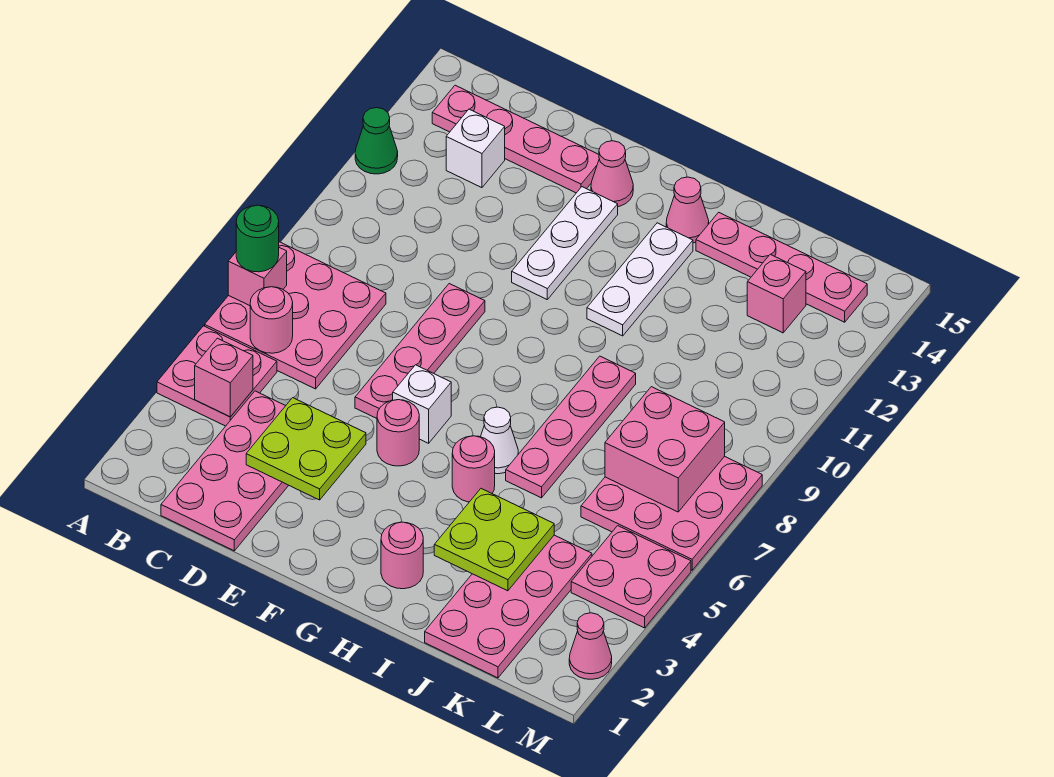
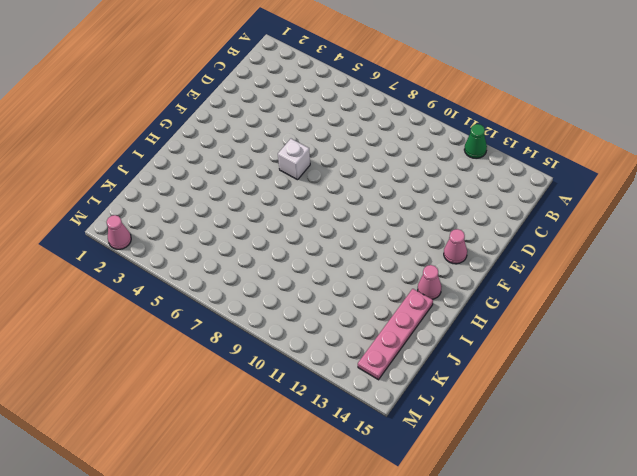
none -> pink plate A4:B5 level 1
none -> pink plate A6:C8 level 1
none -> pink plate B14:E14 level 1
none -> pink plate C1:D4 level 1

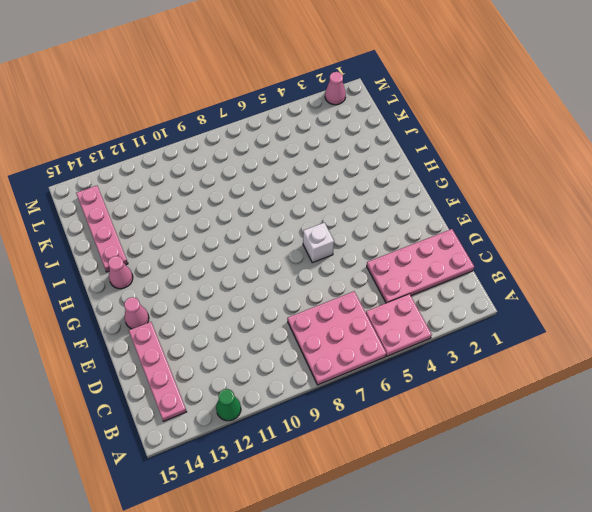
none -> white brick C13 level 1
none -> pink plate E6:E9 level 1
none -> pink round brick F5 level 1
none -> white plate F11:F13 level 1

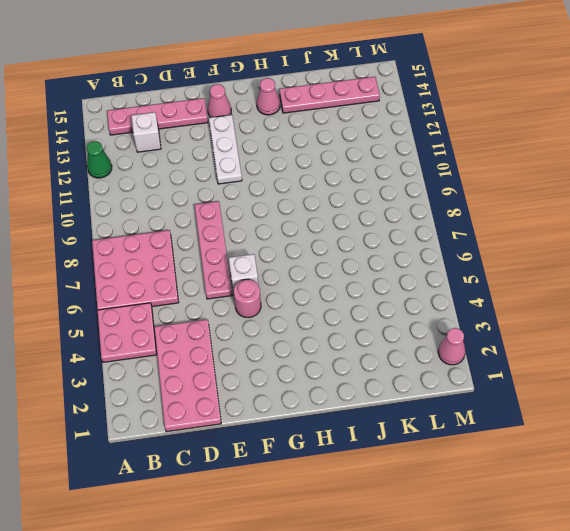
none -> pink round brick H2 level 1
none -> pink round brick H5 level 1
none -> white cone H6 level 1
none -> white plate H11:H13 level 1

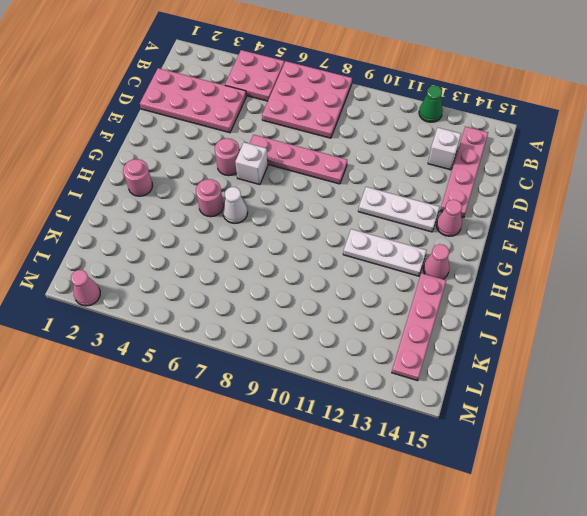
none -> pink plate I6:I9 level 1
none -> pink plate J1:K4 level 1
none -> pink plate K6:M8 level 1
none -> pink brick K13 level 1

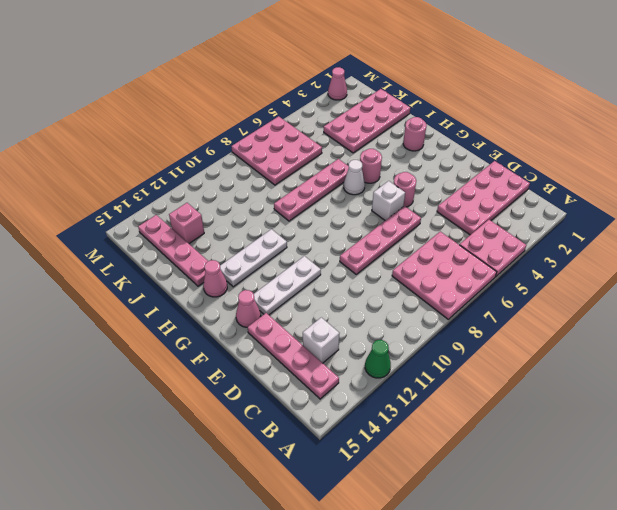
none -> pink plate L4:M5 level 1
none -> pink brick A7 level 2
none -> pink brick B4 level 2
none -> pink round brick B6 level 2

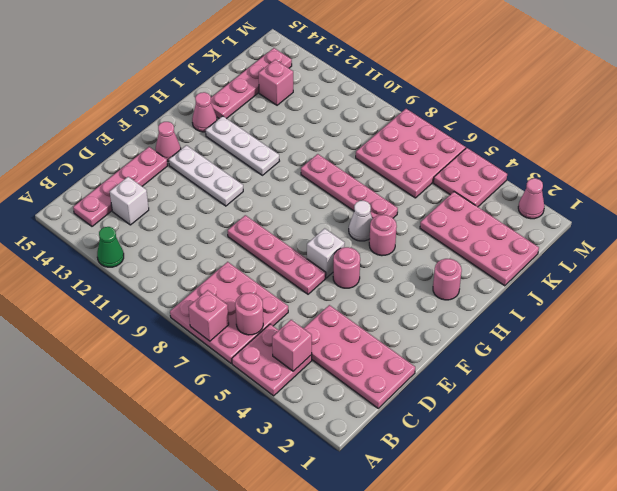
none -> lime plate D3:E4 level 2
none -> lime plate I3:J4 level 2
none -> pink brick K7:L8 level 2
none -> green round brick A7 level 3

